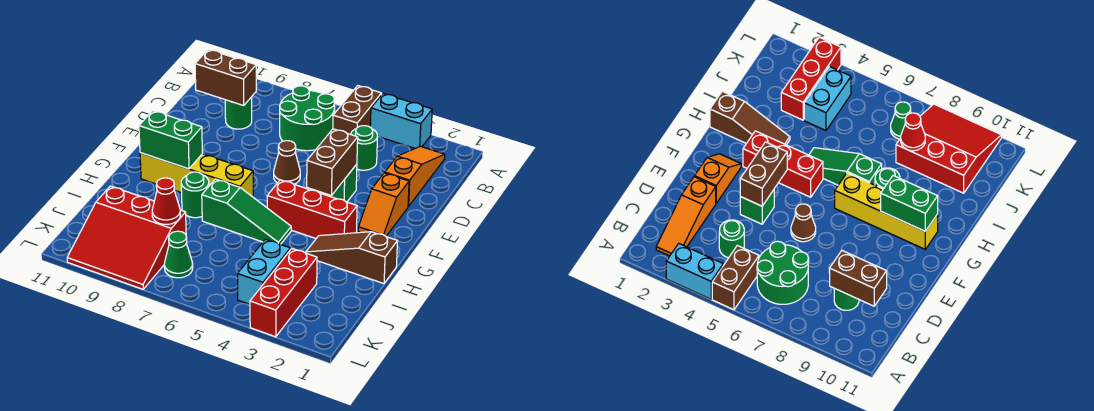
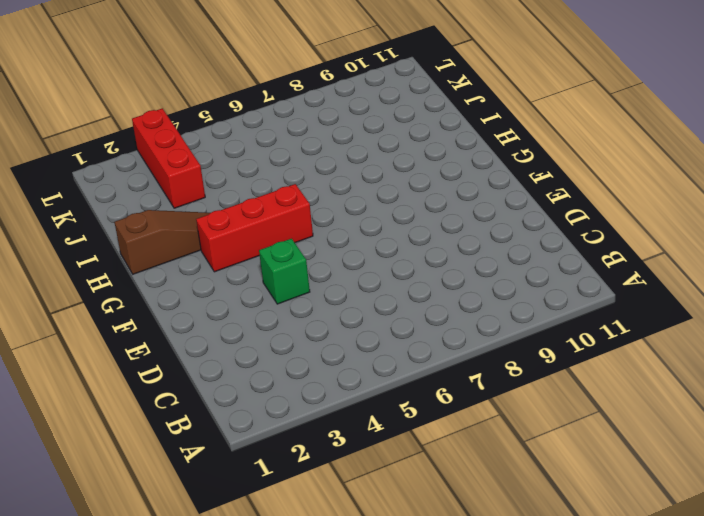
none -> cyan brick A3:A4 level 1
none -> brown brick A5:B5 level 1
none -> orange slope B2:D2 level 1 top D

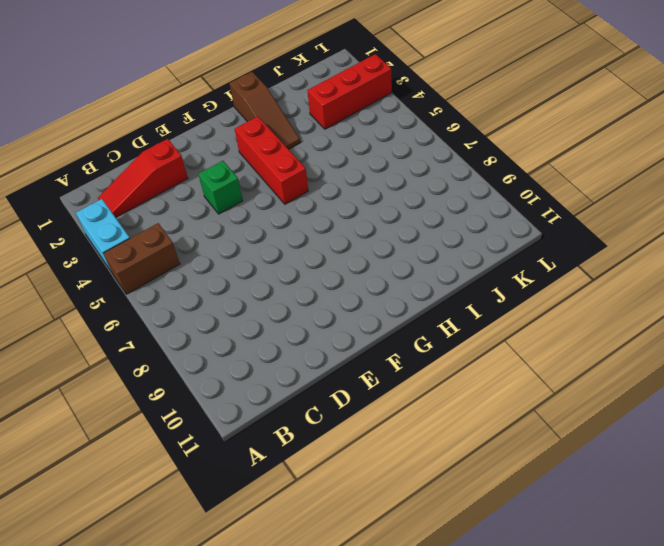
red slope B2:D2 level 1 top D -> orange slope B2:D2 level 1 top D
none -> green round brick B6:C7 level 1
none -> green round brick C4 level 1
none -> green round brick C9 level 1

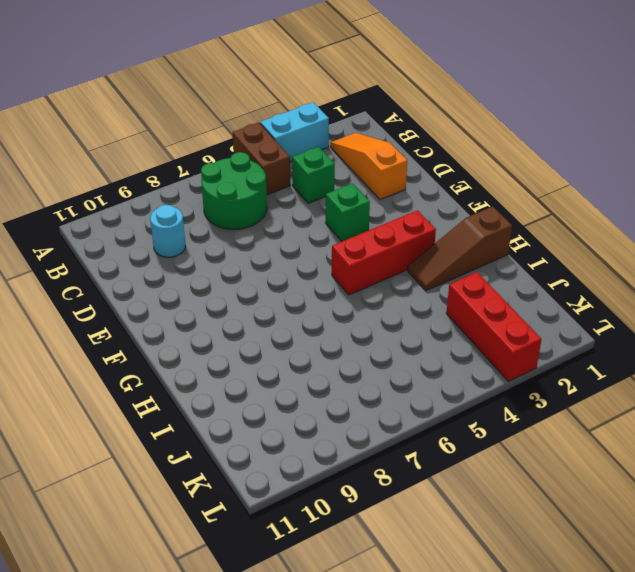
green brick C4 level 1 -> green round brick C4 level 1
cyan round brick C9 level 1 -> green round brick C9 level 1
none -> orange slope E2:F2 level 1 top E
none -> brown cone E6 level 1
none -> yellow brick G7:G10 level 1

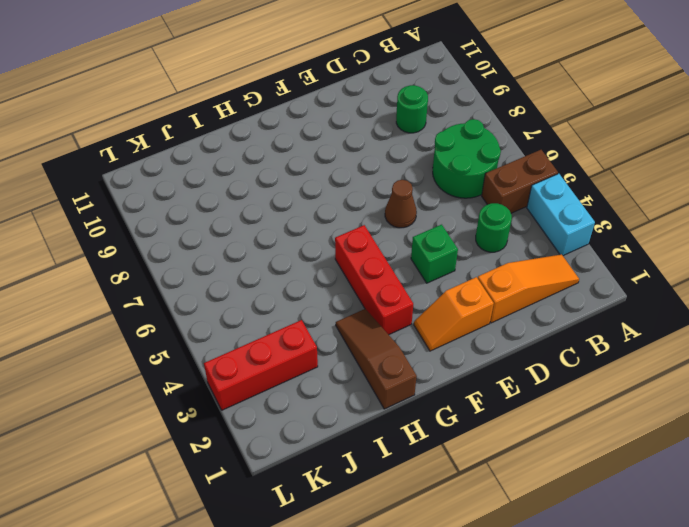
none -> yellow brick G7:G10 level 1
none -> green slope H5:H7 level 1 top 7
none -> green round brick H8 level 1

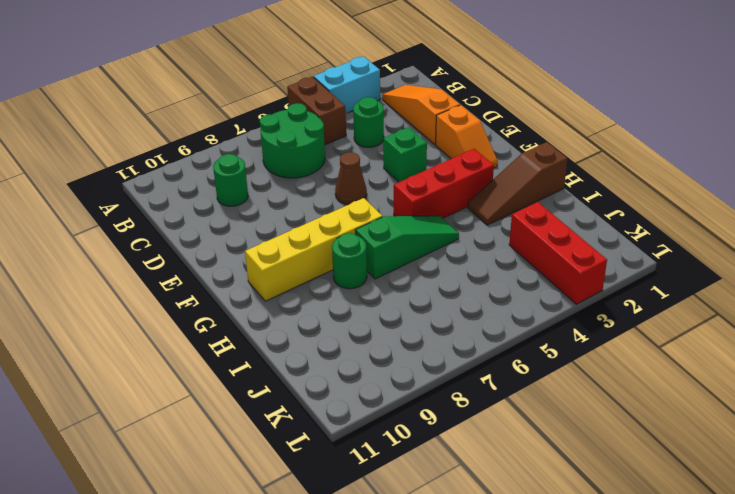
none -> cyan brick J4:K4 level 1
none -> red slope J8:L10 level 1 top J
none -> green cone K7 level 1

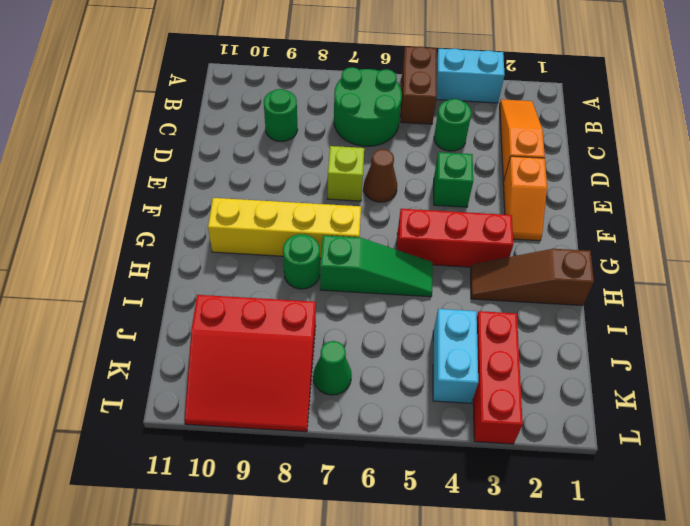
lime brick E7 level 1 -> none
none -> brown brick C9:C10 level 2
none -> brown brick E4:F4 level 2
none -> green brick G9:G10 level 2

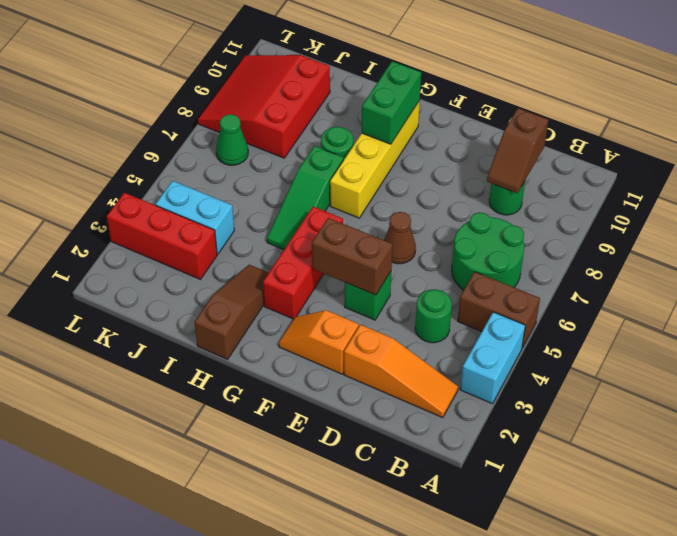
brown slope C9:C10 level 2 top 10 -> brown brick C9:C10 level 2
none -> red cone J8 level 2

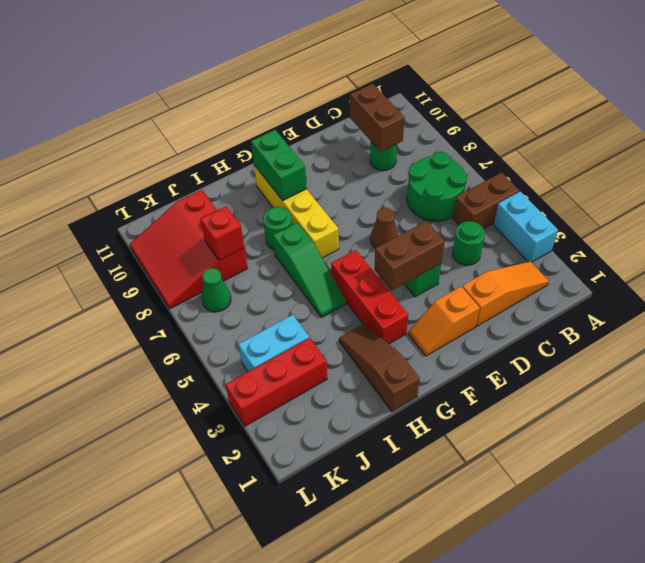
red brick J8 level 2 -> red cone J8 level 2

